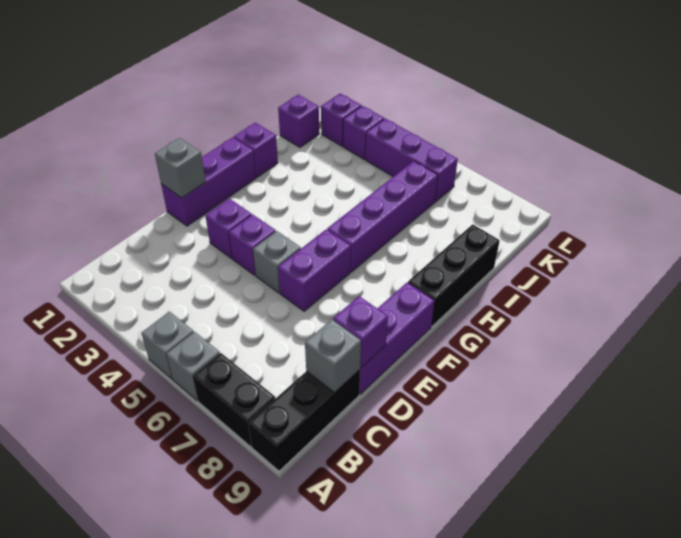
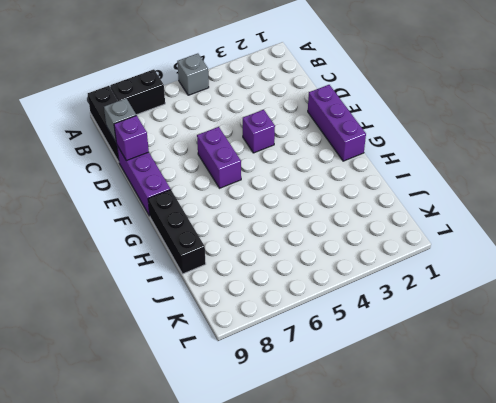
none -> grey brick A6 level 1
none -> purple brick E3 level 1
none -> grey brick E5 level 1

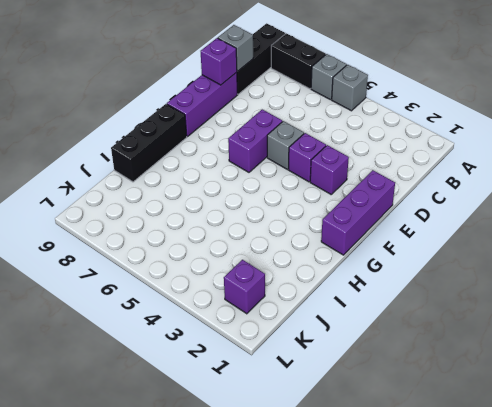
none -> purple brick G6:J6 level 1
none -> purple brick H1 level 1
none -> purple brick J1 level 1

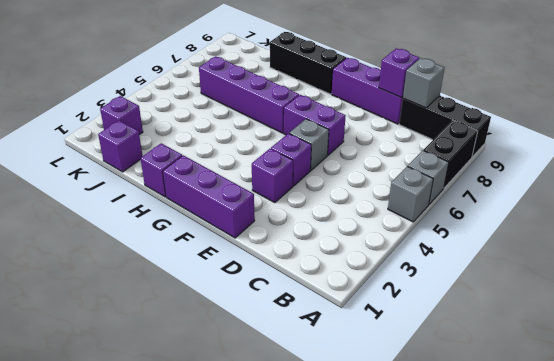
none -> purple brick K3 level 1
none -> purple brick K4:K6 level 1
none -> grey brick E1 level 2

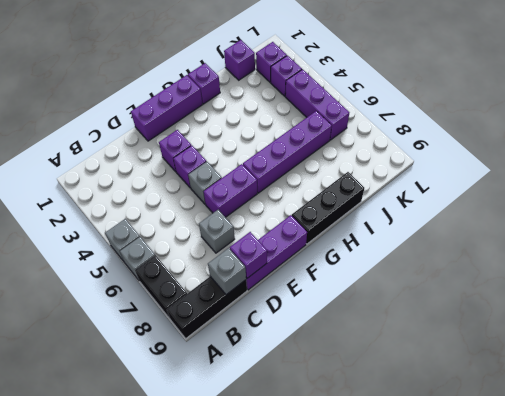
grey brick D7 level 1 -> grey brick E1 level 2

